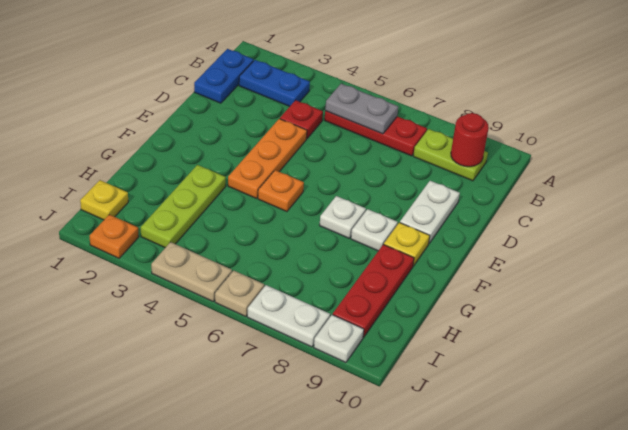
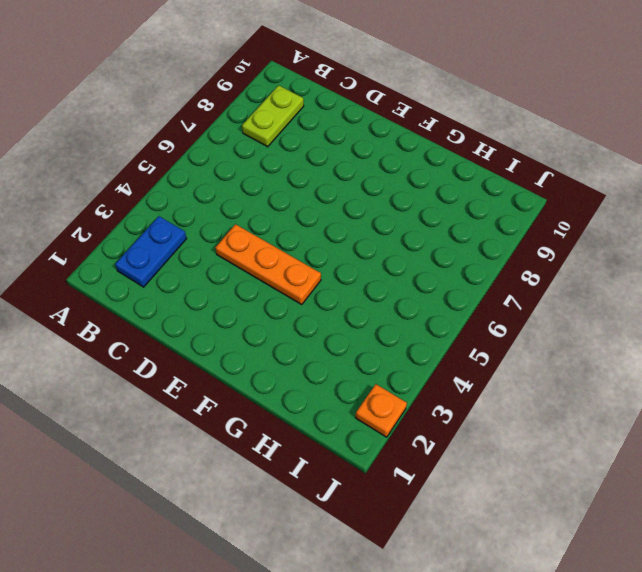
none -> blue plate B1:C1 level 1
none -> red plate B5:B7 level 1
none -> red plate C4 level 1

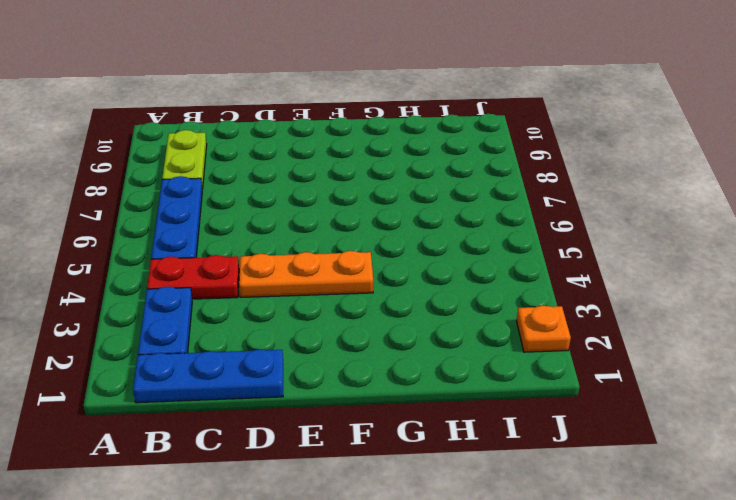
blue plate B1:D1 level 1 -> blue plate B1:C1 level 1
red plate B4:C4 level 1 -> red plate C4 level 1
blue plate B5:B7 level 1 -> red plate B5:B7 level 1
none -> white plate D9:E9 level 1
none -> orange plate F5 level 1
none -> white plate F7 level 1

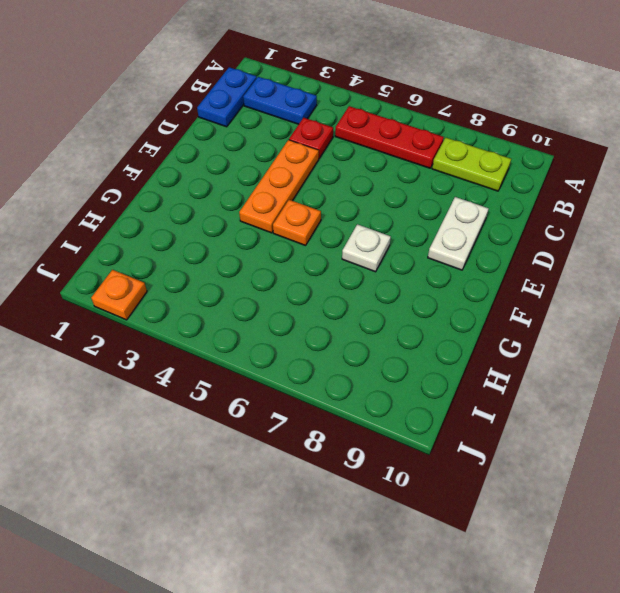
none -> white plate F8 level 1
none -> yellow plate F9 level 1
none -> lime plate G3:I3 level 1

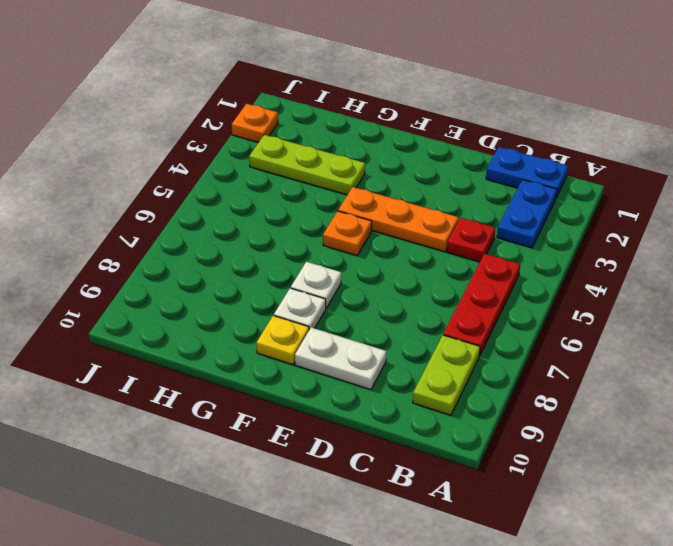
none -> red plate G9:I9 level 1
none -> yellow plate I1 level 1
none -> tan plate J4:J5 level 1

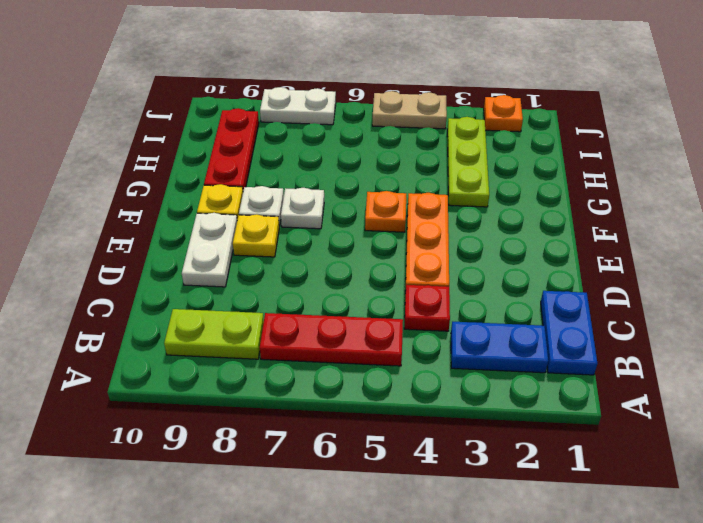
yellow plate E8 level 1 -> yellow plate I1 level 1
none -> tan plate J6 level 1
none -> white plate J9 level 1
none -> grey plate B5:B6 level 2

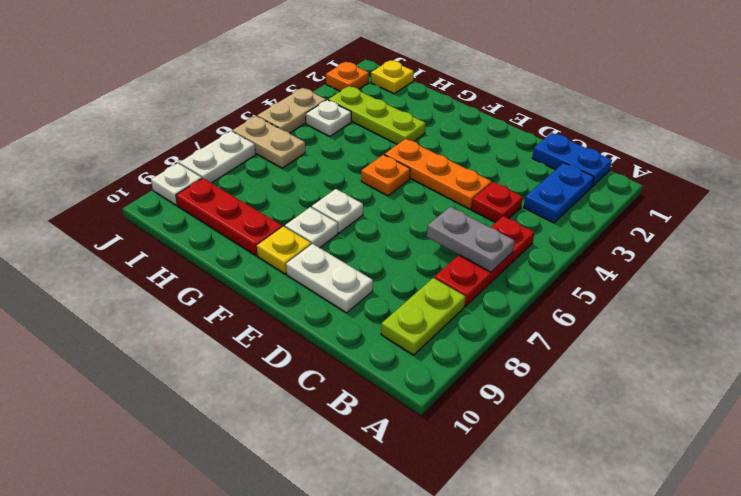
grey plate B6:C6 level 2 -> grey plate B5:B6 level 2
white plate I4 level 1 -> none
tan plate I6:J6 level 1 -> tan plate J6 level 1
none -> red round brick B9 level 2

